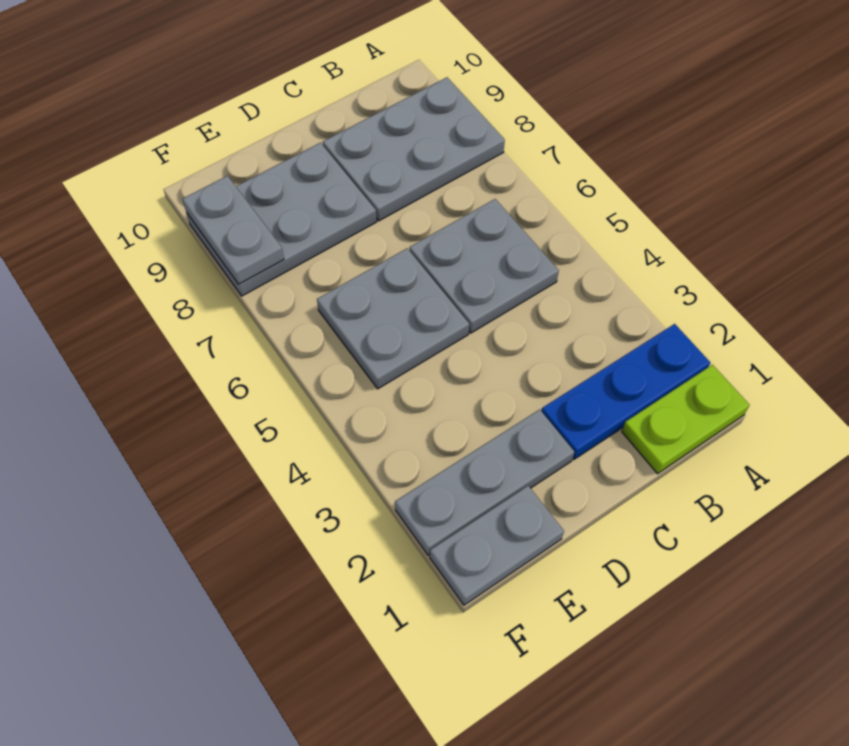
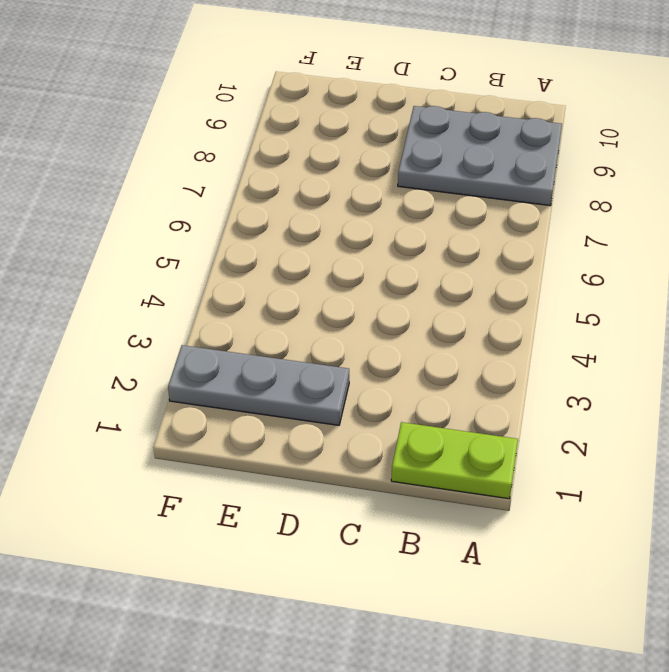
none -> blue plate A2:C2 level 1
none -> grey plate B5:C6 level 1

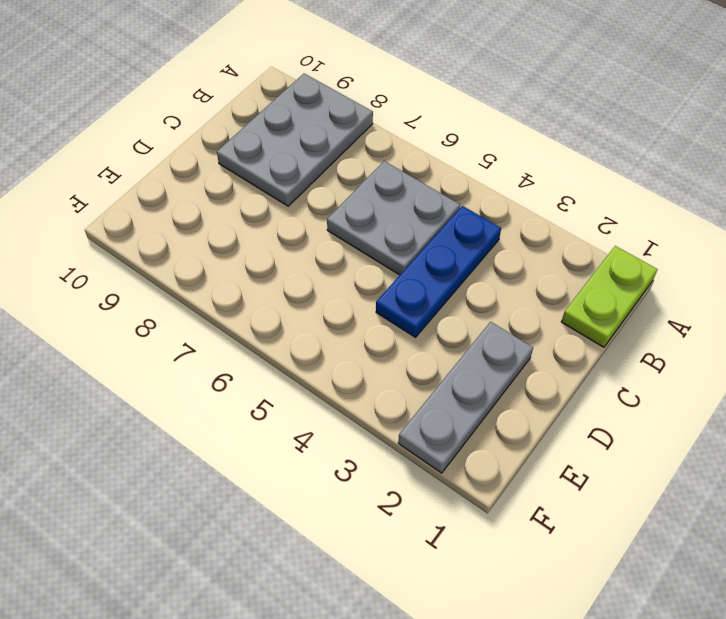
blue plate B4:D4 level 1 -> blue plate A2:C2 level 1
none -> grey plate D5:E6 level 1
none -> grey plate D8:F9 level 1

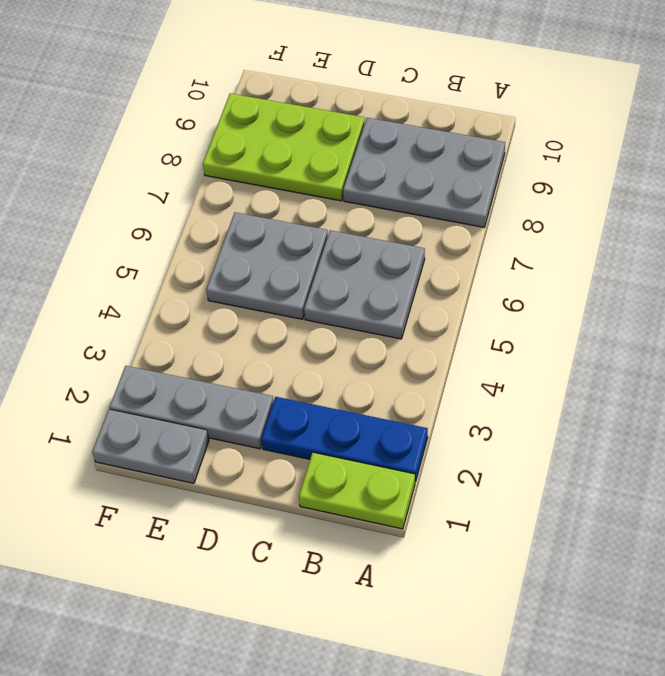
lime plate D8:F9 level 1 -> grey plate D8:F9 level 1
none -> grey plate F8:F9 level 2

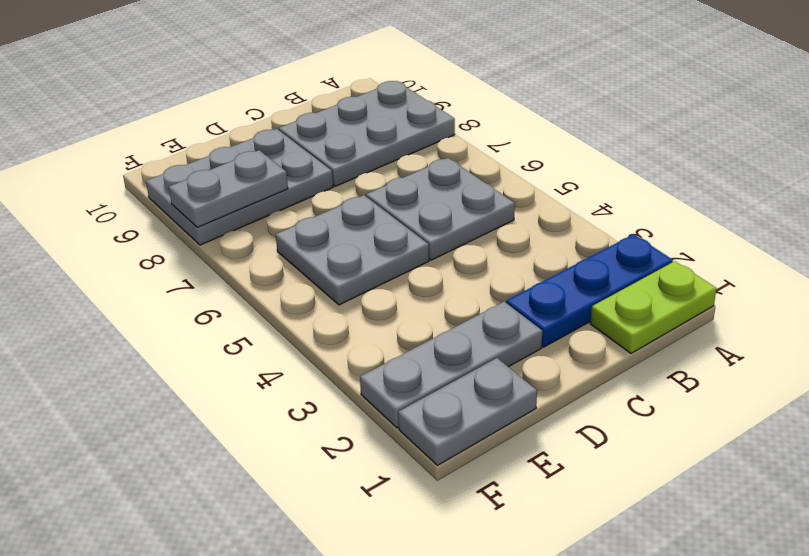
grey plate E8:F8 level 2 -> grey plate F8:F9 level 2

